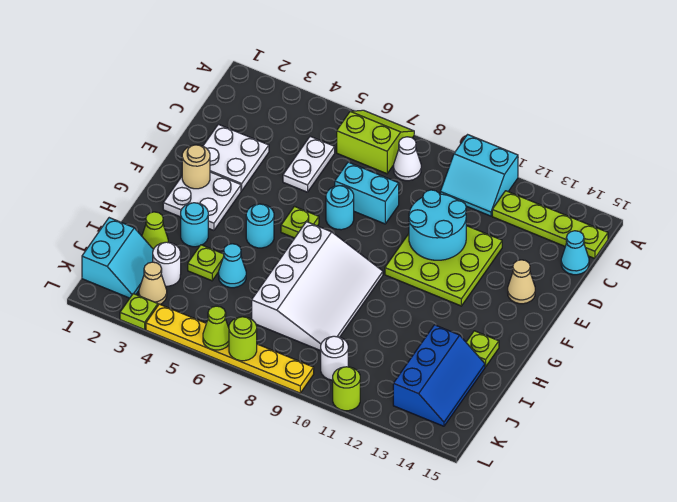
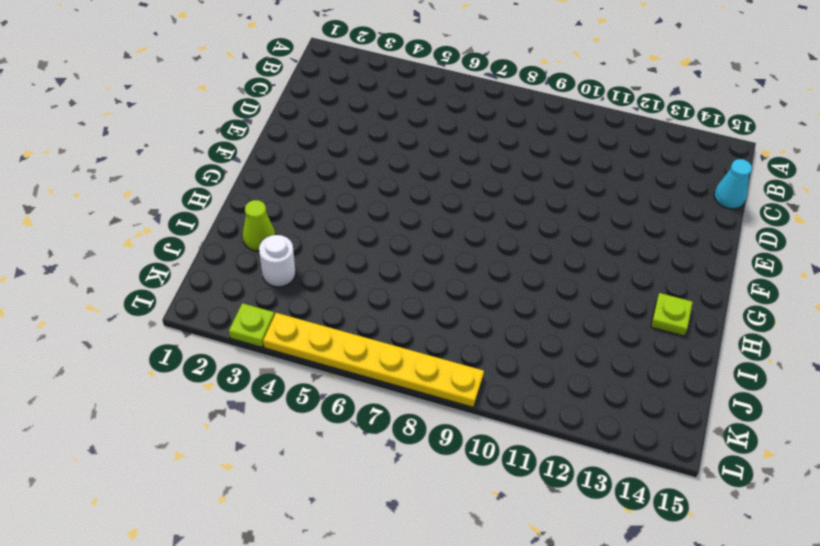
none -> lime slope A6:B7 level 1 top B
none -> cyan slope A10:B11 level 1 top A
none -> white cone B8 level 1
none -> lime plate B12:B15 level 1

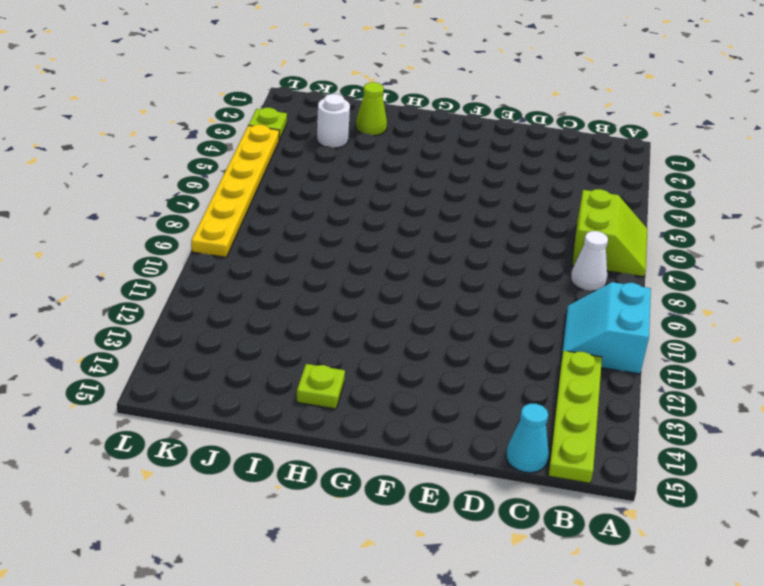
none -> white plate C5:D5 level 1
none -> white plate D2:E3 level 1
none -> cyan brick D7:D8 level 1
none -> lime plate D10:F12 level 1

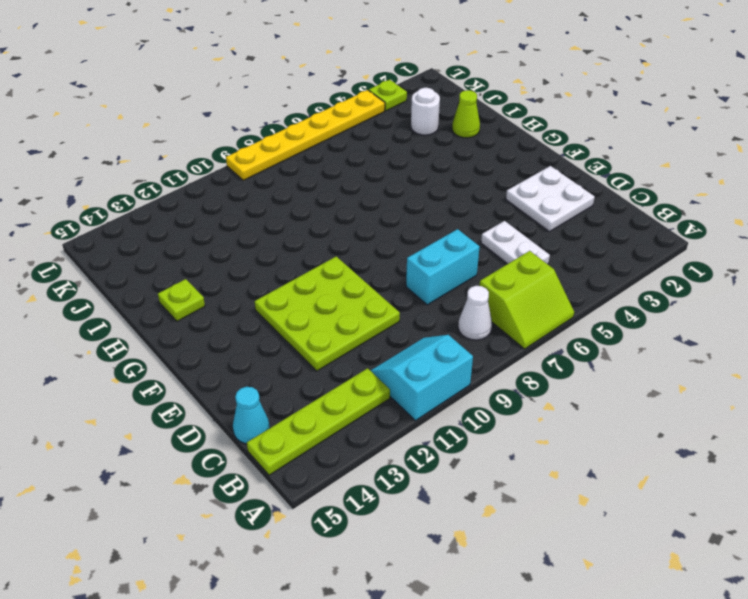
none -> cyan round brick E7 level 1
none -> tan cone E14 level 1
none -> white plate F2:G3 level 1
none -> lime plate F6 level 1

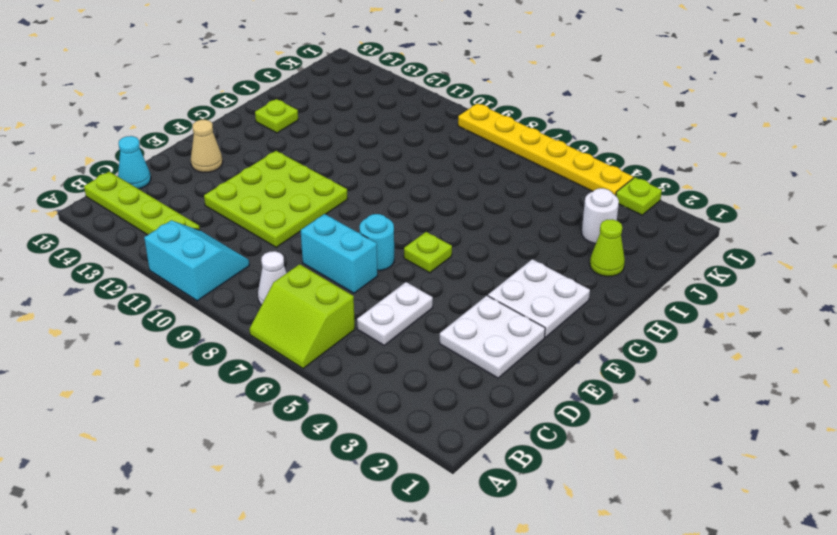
none -> cyan round brick G5 level 1
none -> white slope G7:J9 level 1 top 7
none -> cyan round brick H3 level 1
none -> lime plate I4 level 1

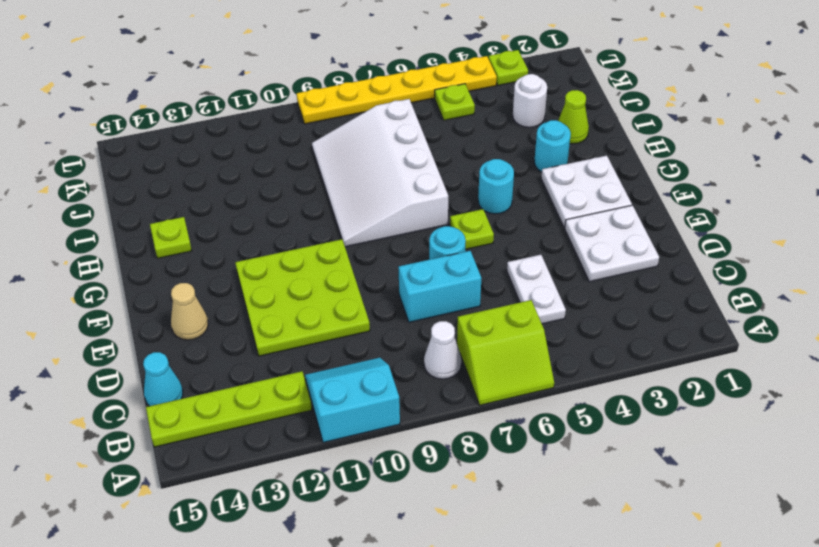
lime plate K5 level 1 -> lime plate I4 level 1
none -> cyan cone I5 level 1
none -> blue slope I13:K14 level 1 top 13
none -> cyan slope J1:K2 level 1 top 1
none -> tan cone K3 level 1

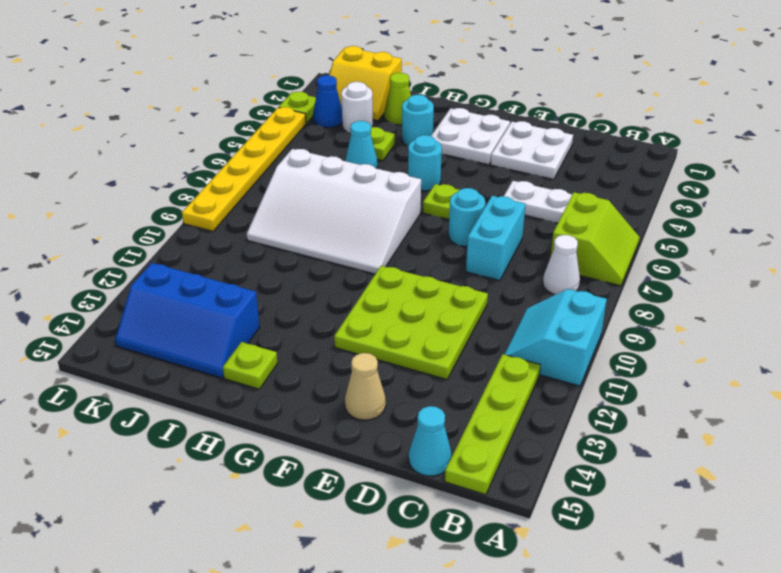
yellow slope J1:K2 level 1 top 1 -> cyan slope J1:K2 level 1 top 1
blue cone K3 level 1 -> tan cone K3 level 1
none -> white round brick K10 level 1
none -> lime round brick L11 level 1
none -> cyan round brick D10:E11 level 2
none -> tan round brick F2 level 2

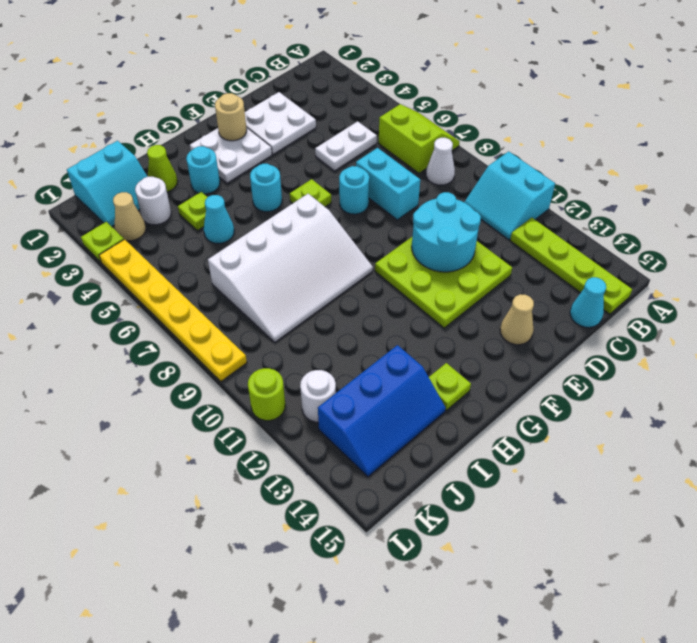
white round brick K12 level 1 -> white round brick K10 level 1
none -> lime cone L6 level 2
none -> lime round brick L7 level 2

